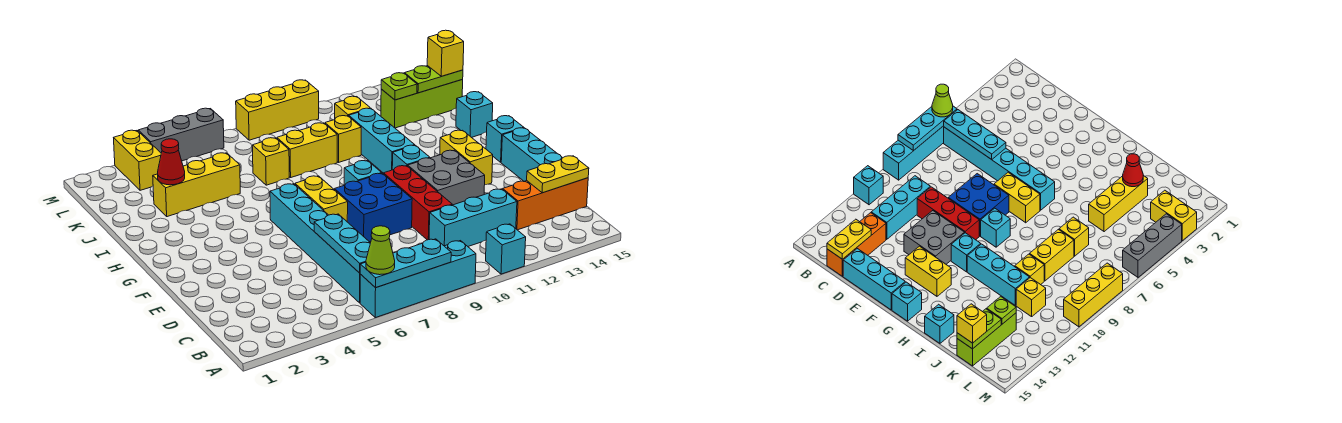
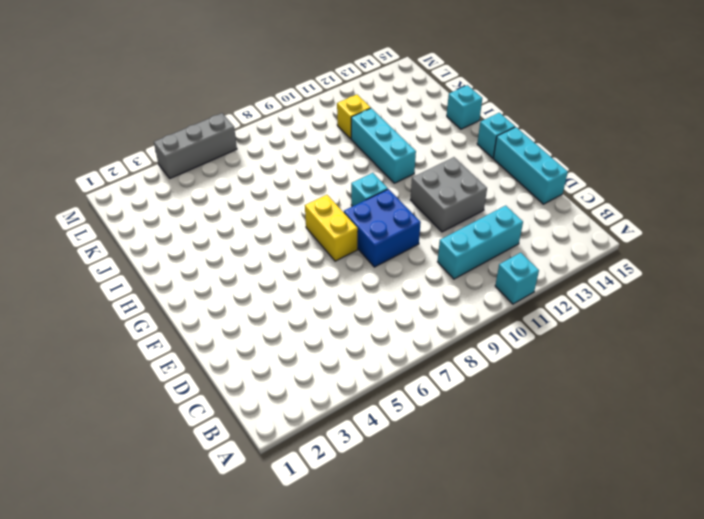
none -> cyan brick A6:A9 level 1
none -> cyan brick B6:G6 level 1
none -> orange brick C13:C15 level 1
none -> red brick D10:F10 level 1

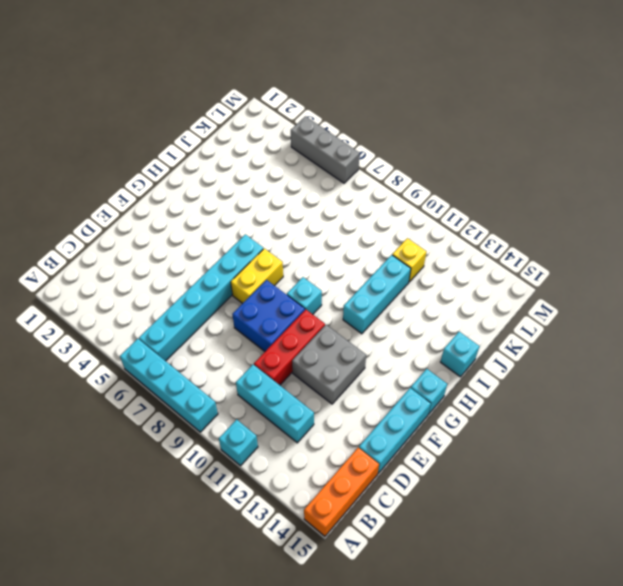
orange brick A15:C15 level 1 -> orange brick C13:C15 level 1
none -> yellow brick F13:G13 level 1
none -> cyan brick G11 level 1
none -> yellow brick J3:J5 level 1
none -> yellow brick J7 level 1

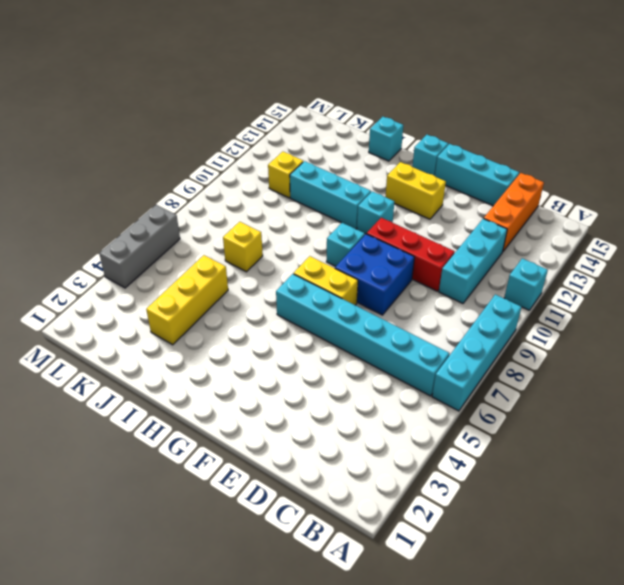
none -> grey brick E11:F12 level 1
none -> yellow brick J8:J9 level 1
none -> yellow brick J10 level 1
none -> lime brick K13:K15 level 1

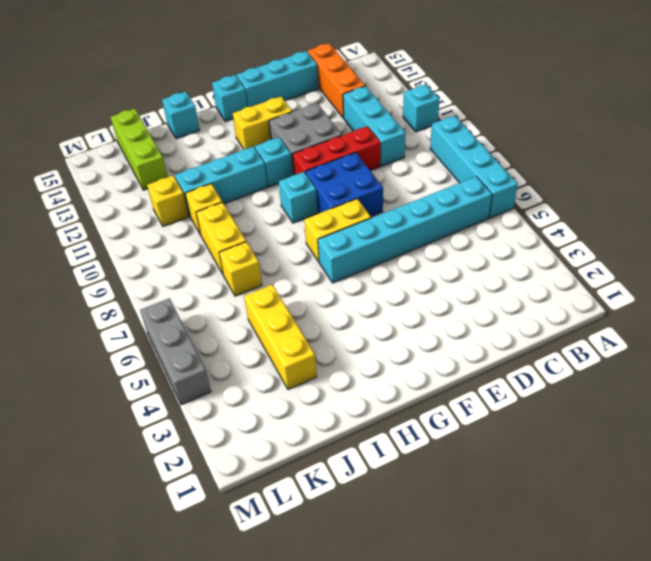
none -> yellow brick L3:M3 level 1
none -> yellow brick M8:M10 level 1
none -> cyan plate A6:A8 level 2
none -> cyan plate B6:D6 level 2

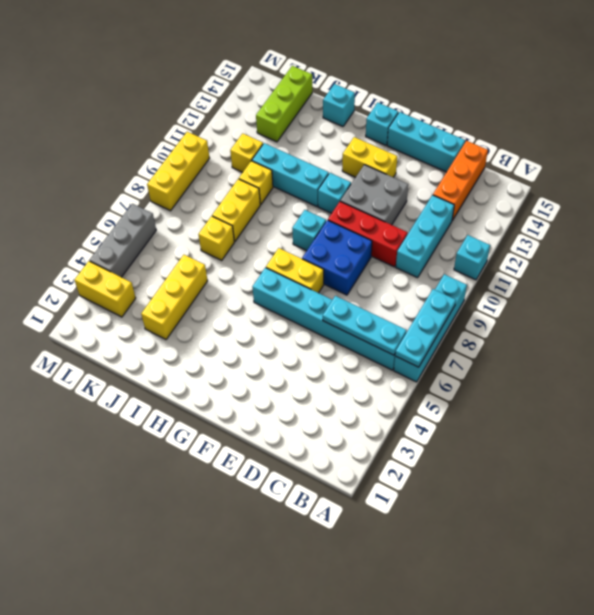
none -> yellow plate C14:C15 level 2
none -> red cone J3 level 2
none -> lime plate K13 level 2
none -> lime plate K14:K15 level 2

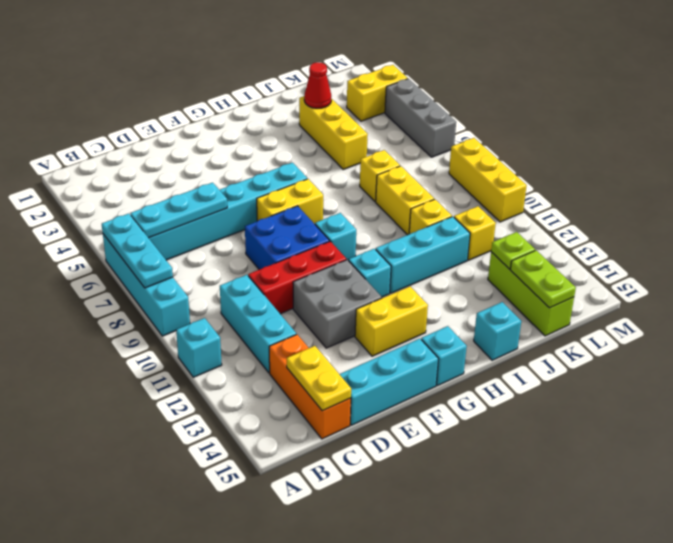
none -> lime cone A6 level 3
none -> yellow brick K15 level 3

